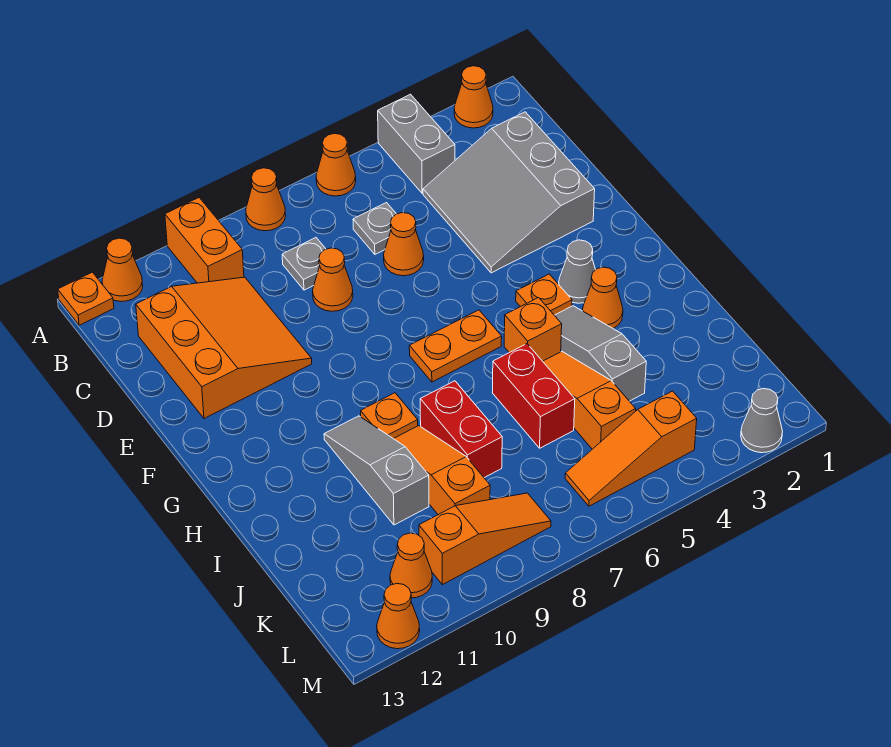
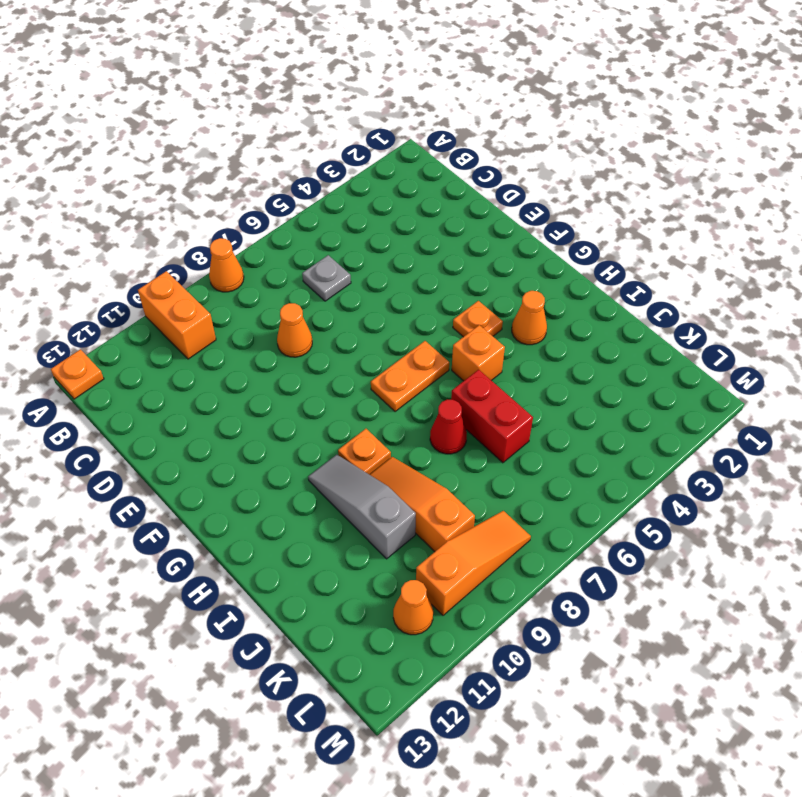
red cone I7 level 1 -> none
none -> orange cone A2 level 1
none -> grey brick A4:B4 level 1
none -> orange cone A6 level 1
none -> orange cone A12 level 1

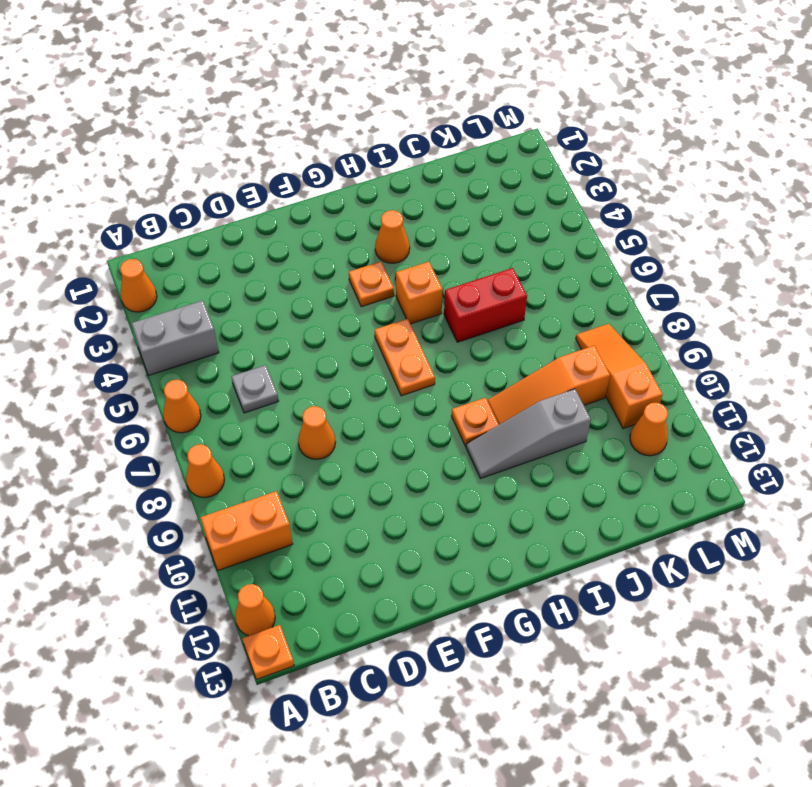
none -> grey slope C2:E4 level 1 top 2
none -> grey plate C8 level 1
none -> orange slope C10:E12 level 1 top 12
none -> orange cone D6 level 1

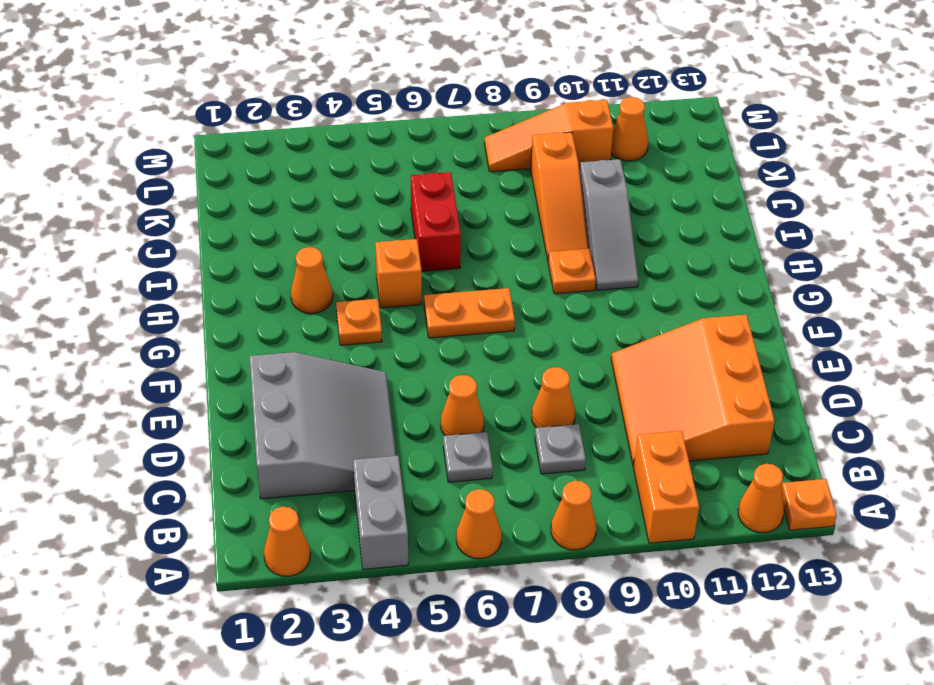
none -> grey cone G3 level 1
none -> grey slope H4:J4 level 1 top J
none -> orange slope I5:K5 level 1 top K
none -> red brick I8:J8 level 1

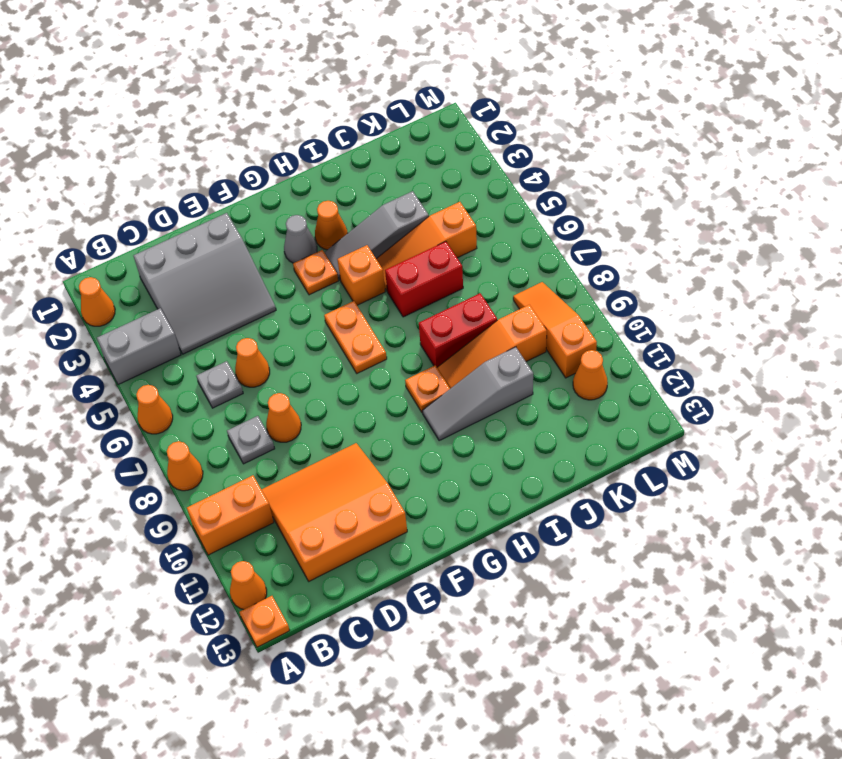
none -> orange slope L4:L6 level 1 top 4
none -> grey cone M2 level 1
none -> orange cone M12 level 1

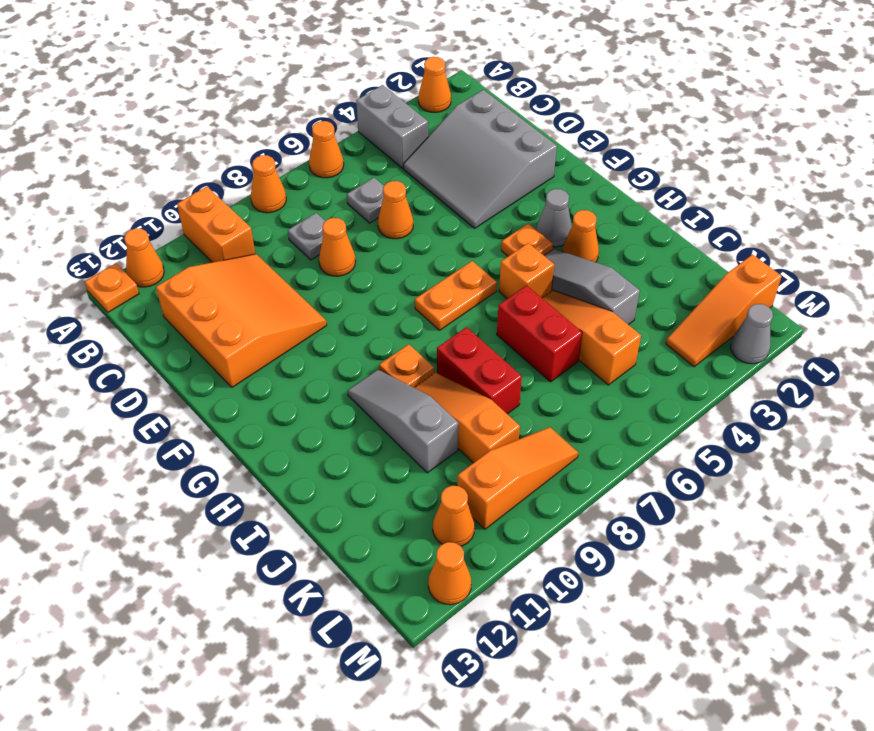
orange slope L1:L3 level 1 top 1 -> orange slope L4:L6 level 1 top 4

